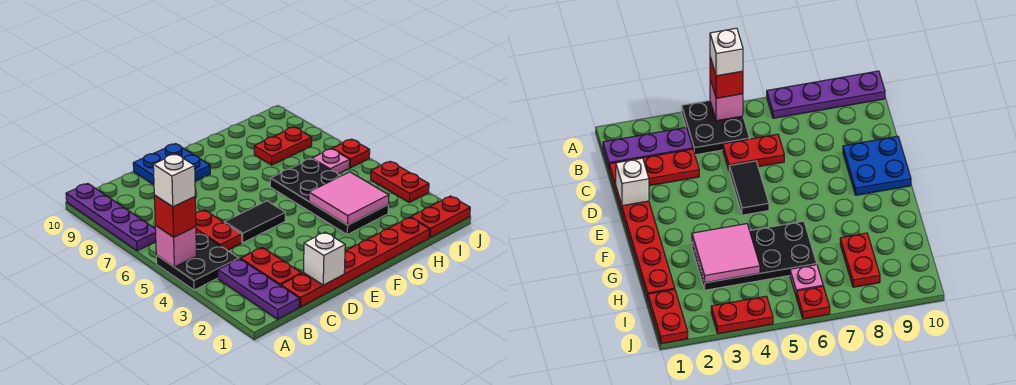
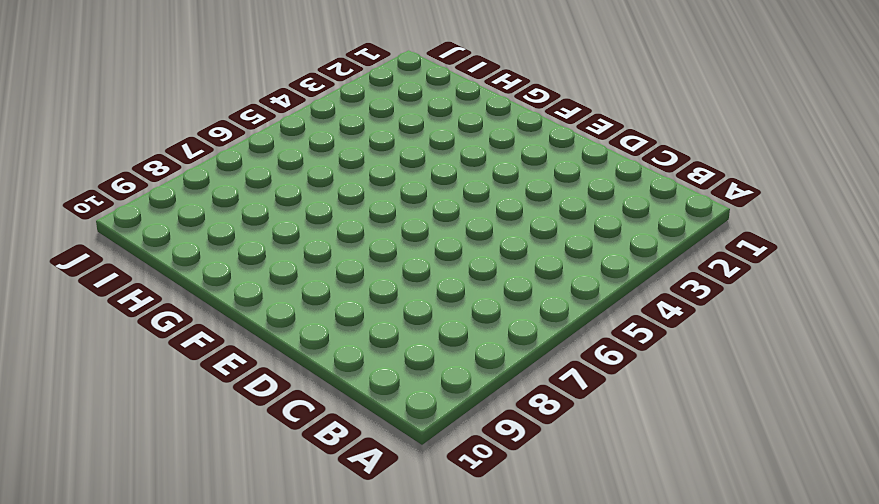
none -> black plate A4:B5 level 1
none -> purple plate A7:A10 level 1
none -> purple plate B1:B3 level 1

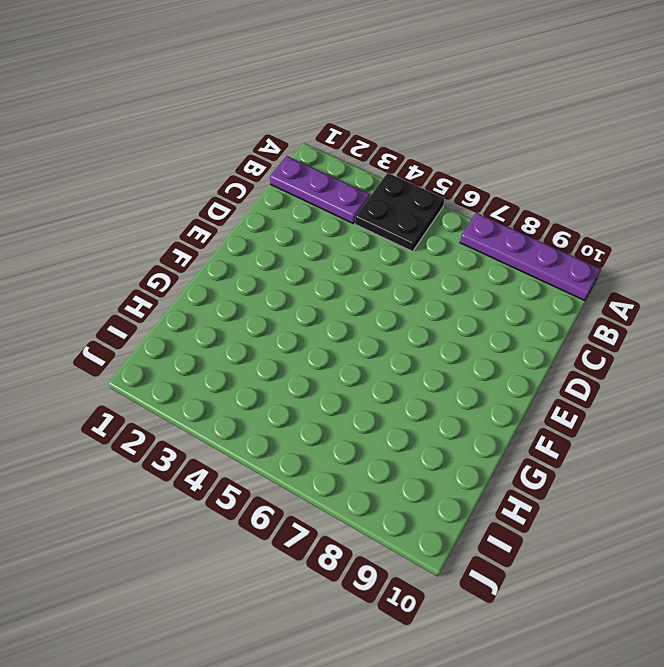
none -> red plate C1:H1 level 1
none -> red plate C2:C3 level 1
none -> red plate C5:C6 level 1

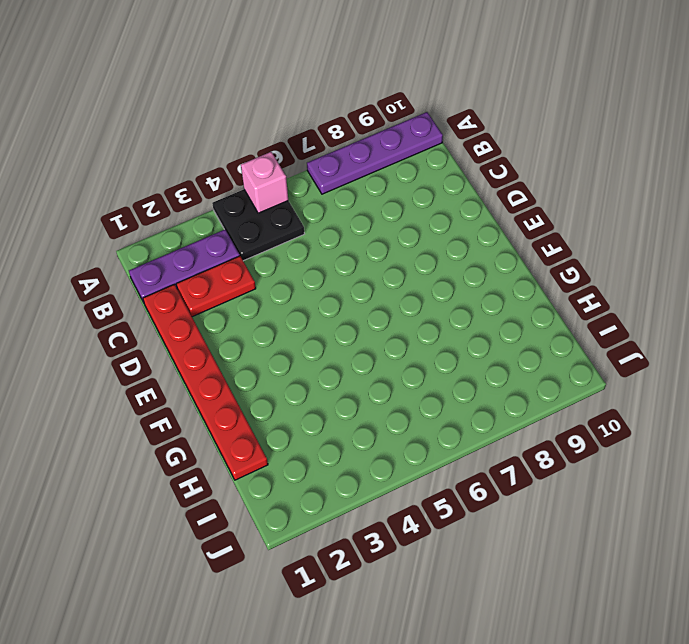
none -> red plate C5:C6 level 1
none -> black tile D5:E5 level 1
none -> blue plate D9:E10 level 1

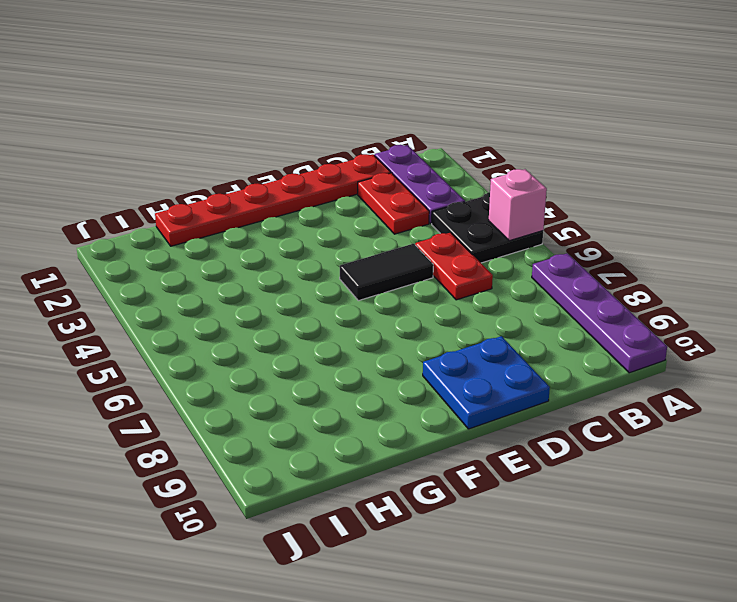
none -> black plate G3:H6 level 1
none -> red plate H8:I8 level 1
none -> red plate I1:J1 level 1

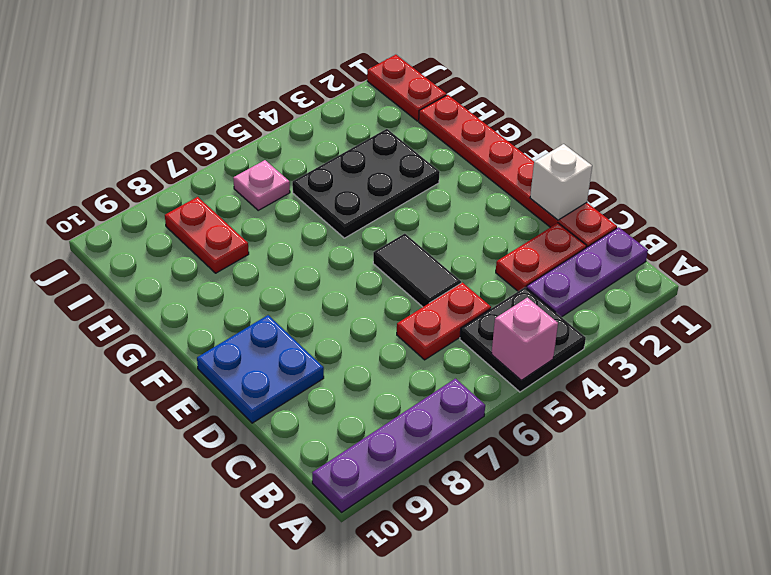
black plate G3:H5 level 1 -> black plate G3:H6 level 1
none -> red plate J3:J4 level 1
none -> red plate J6 level 1
none -> pink tile G3:H4 level 2

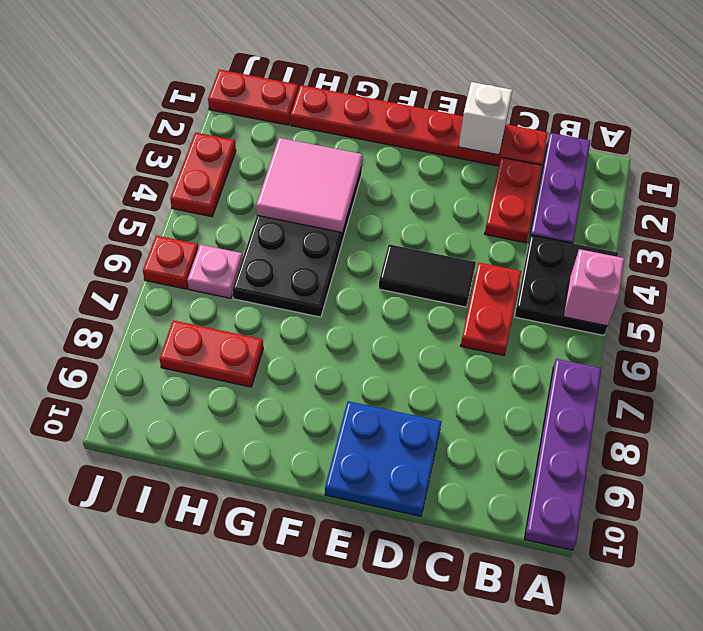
none -> red brick A5 level 3
none -> white brick A5 level 4

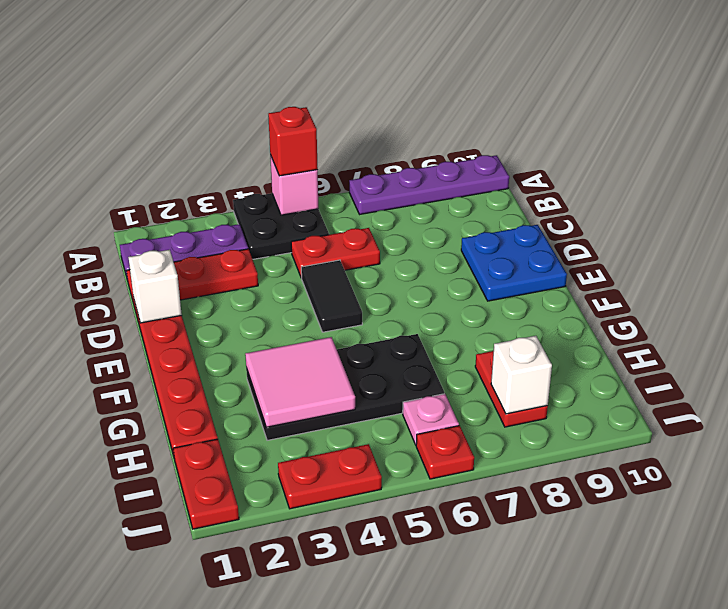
white brick I8 level 2 -> white brick A5 level 4

